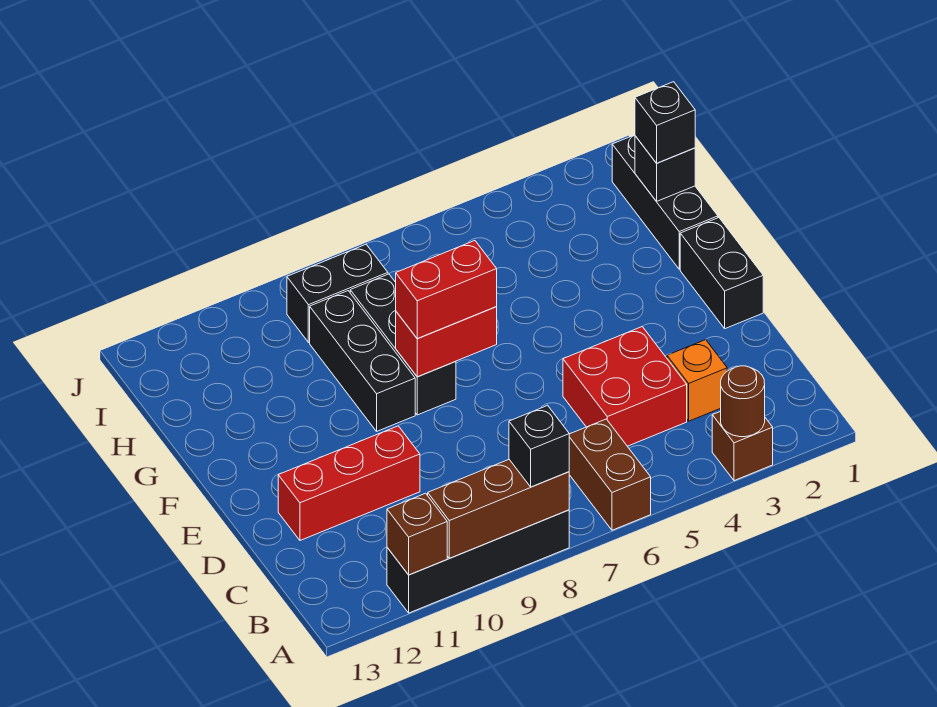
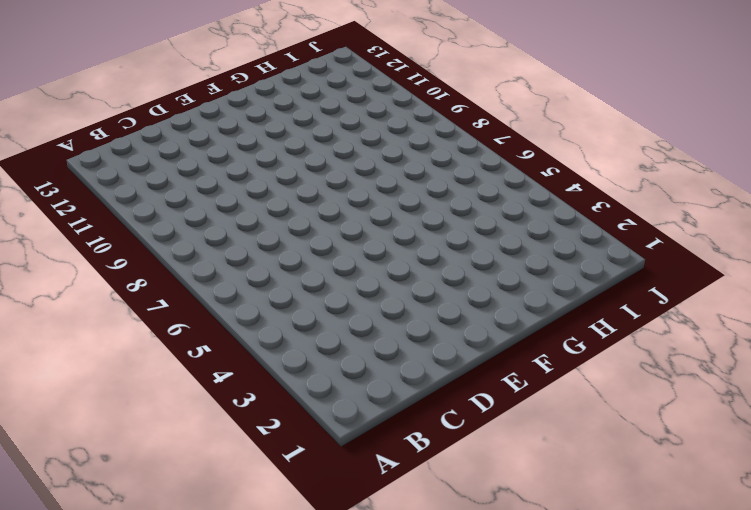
none -> brown brick A3 level 1
none -> brown brick A6:B6 level 1
none -> black brick A8:A11 level 1

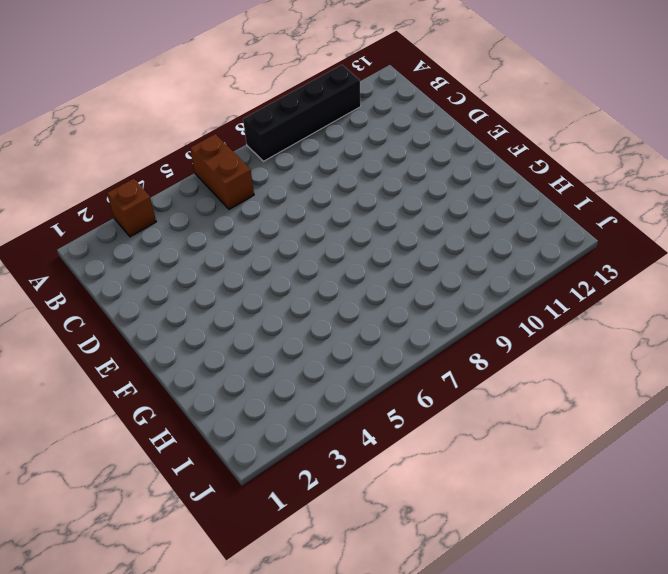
none -> orange brick C3 level 1
none -> red brick C4:D5 level 1
none -> red brick D10:D12 level 1

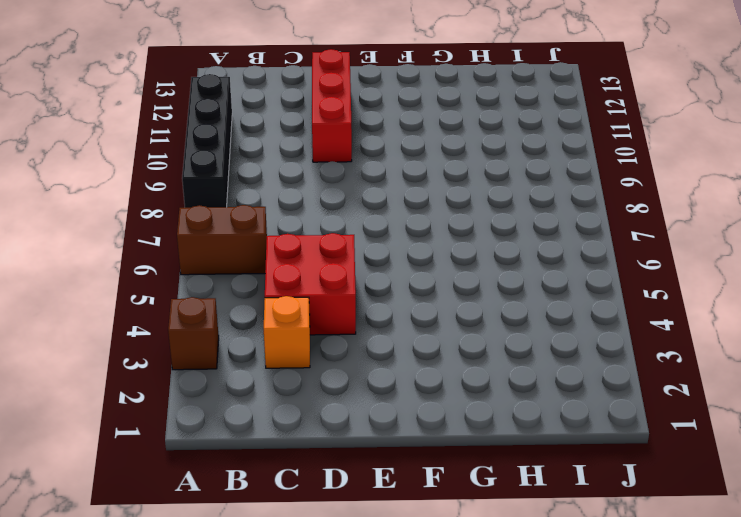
none -> black brick E1:F1 level 1
none -> black brick F8:H8 level 1
none -> black brick F9:H9 level 1

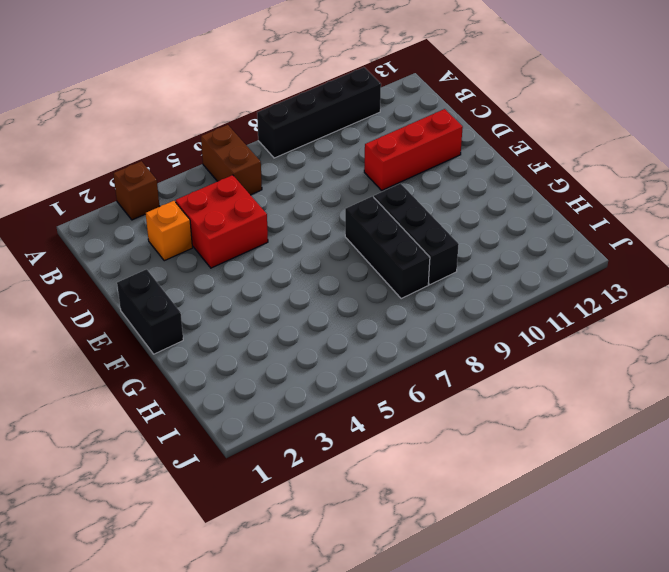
none -> black brick G1:I1 level 1
none -> black brick I8:I9 level 1
none -> brown round brick A3 level 2

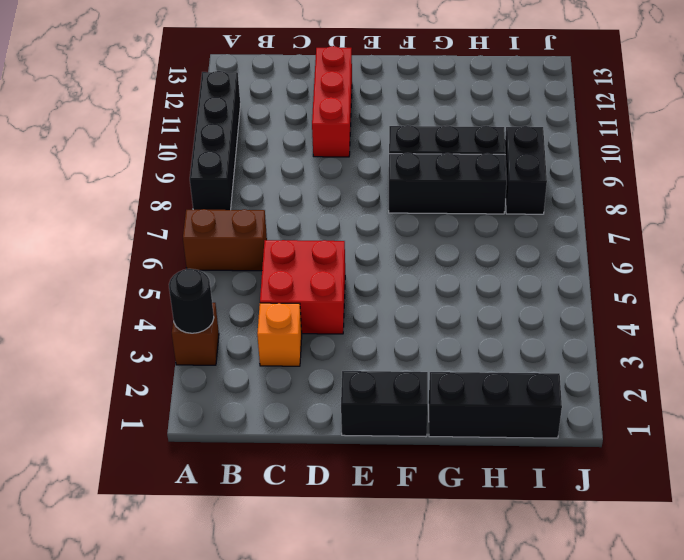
black round brick A3 level 2 -> brown round brick A3 level 2
none -> brown brick A8:A10 level 2
none -> brown brick A11 level 2
none -> red brick F7:F8 level 2

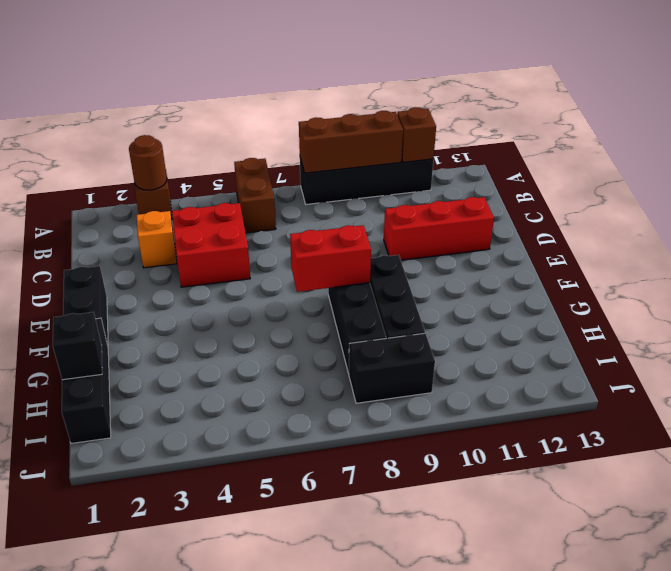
none -> black brick A8 level 3
none -> red brick F7:F8 level 3
none -> black brick H1 level 3

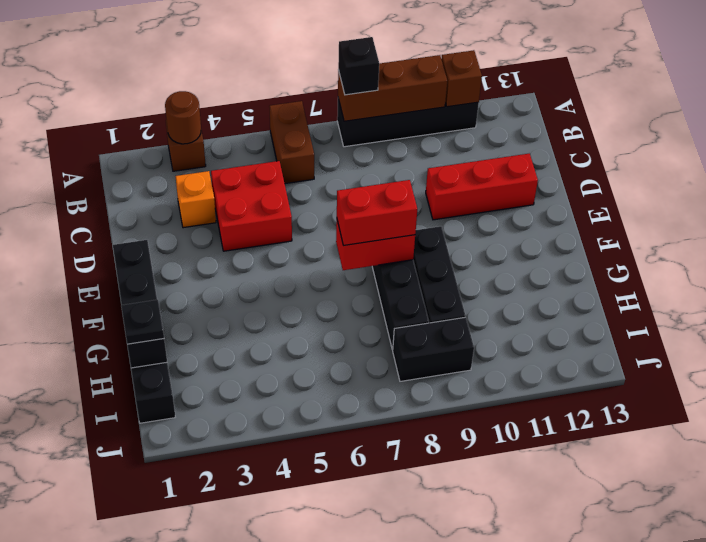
black plate H1 level 3 -> black brick H1 level 3

